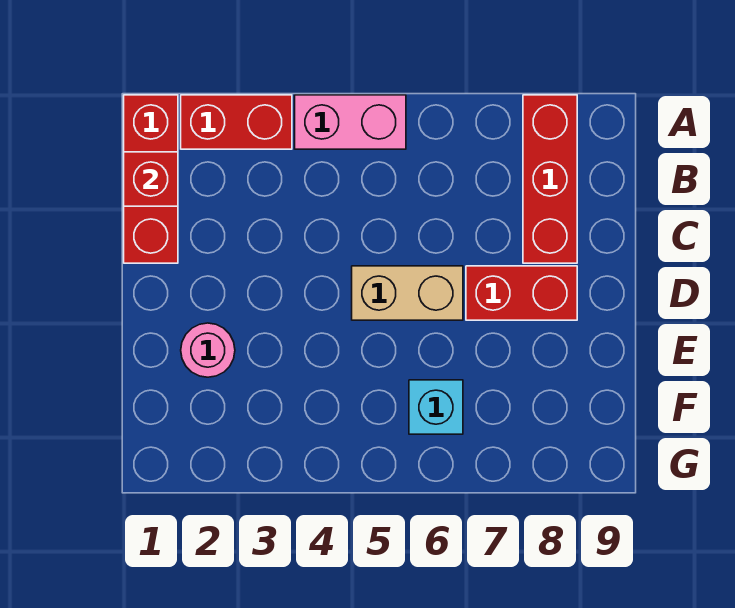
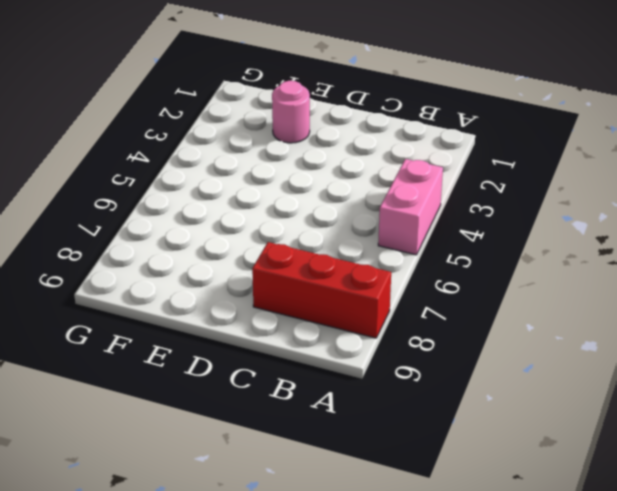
none -> red brick A1:C1 level 1
none -> red brick A2:A3 level 1

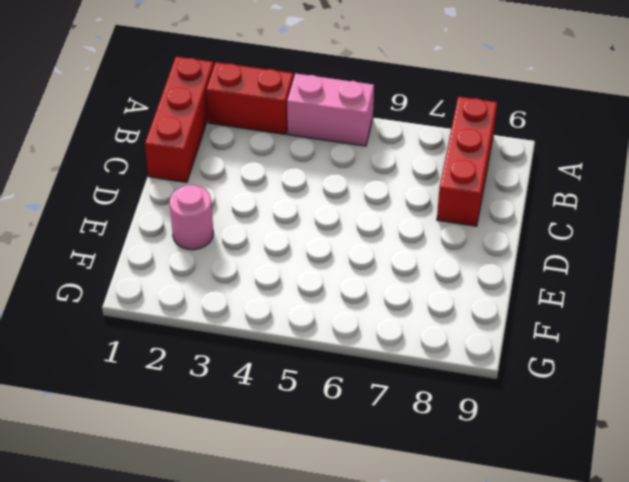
none -> tan brick D5:D6 level 1
none -> red brick D7:D8 level 1

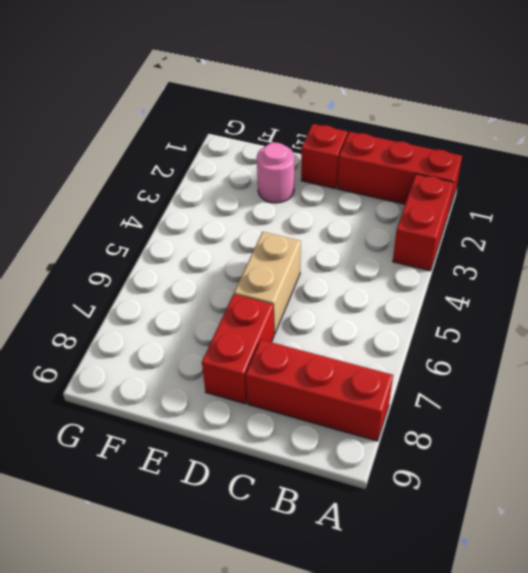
red brick D1 level 1 -> red brick B1 level 2
none -> pink brick A4:A5 level 1
none -> cyan brick F6 level 1

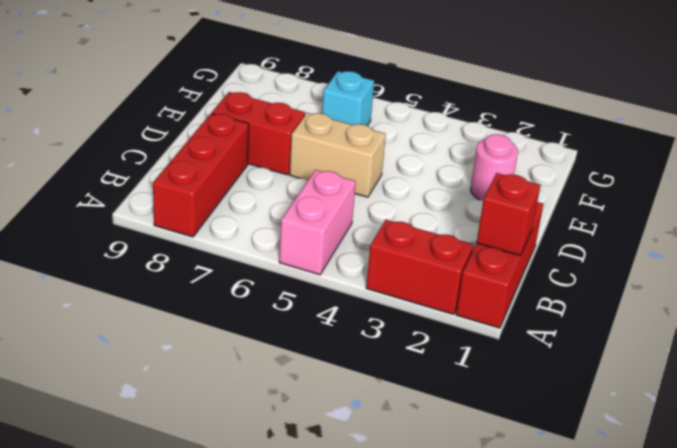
pink brick A5:B5 level 1 -> pink brick A4:A5 level 1

